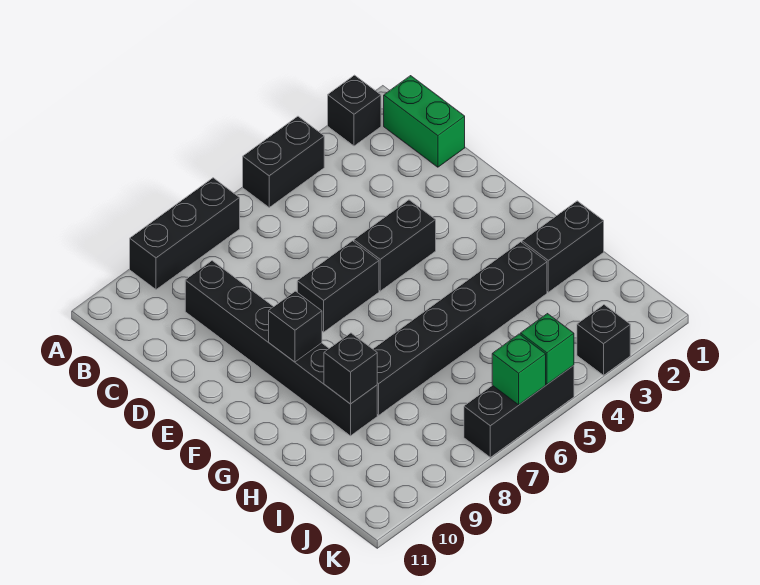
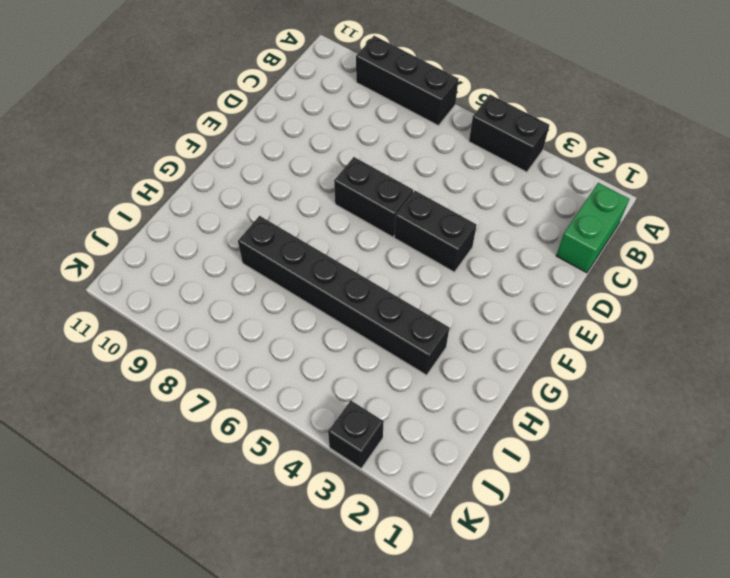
none -> black brick A2 level 1
none -> black brick C9:H9 level 1
none -> black brick H1:H2 level 1

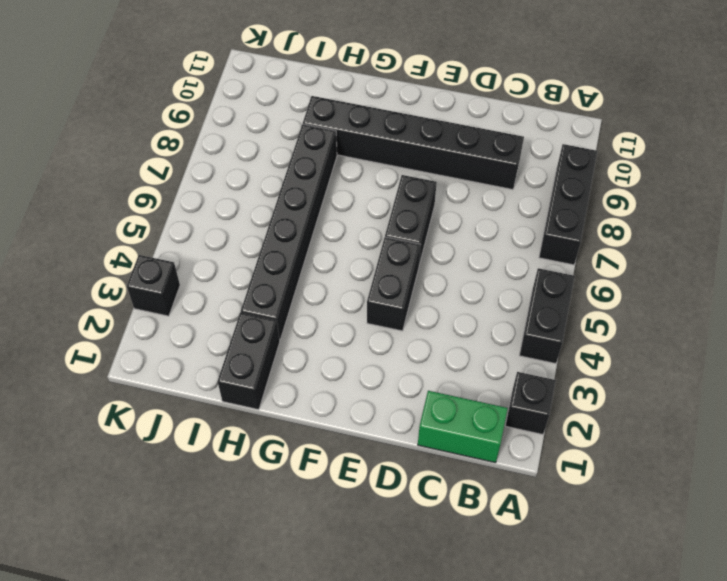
none -> black brick K5:K7 level 1
none -> black brick F9 level 2
none -> black brick H9 level 2

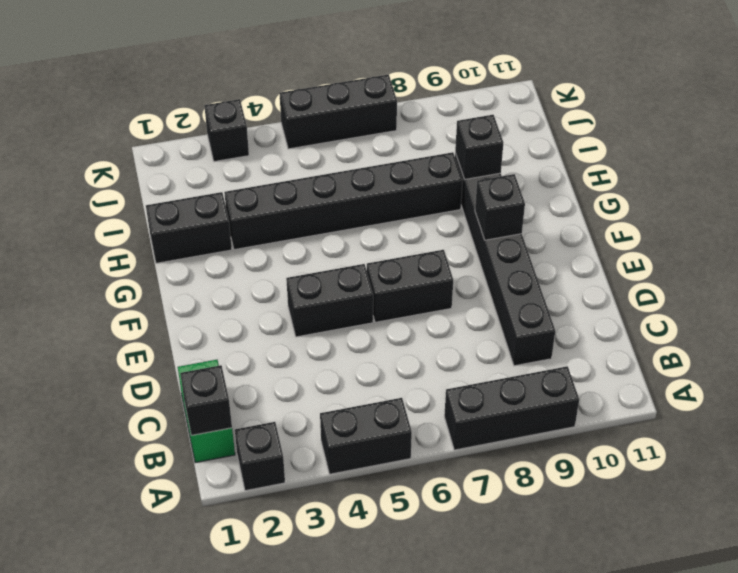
black brick B1 level 2 -> none
none -> green brick K5 level 2
none -> green brick K6 level 2

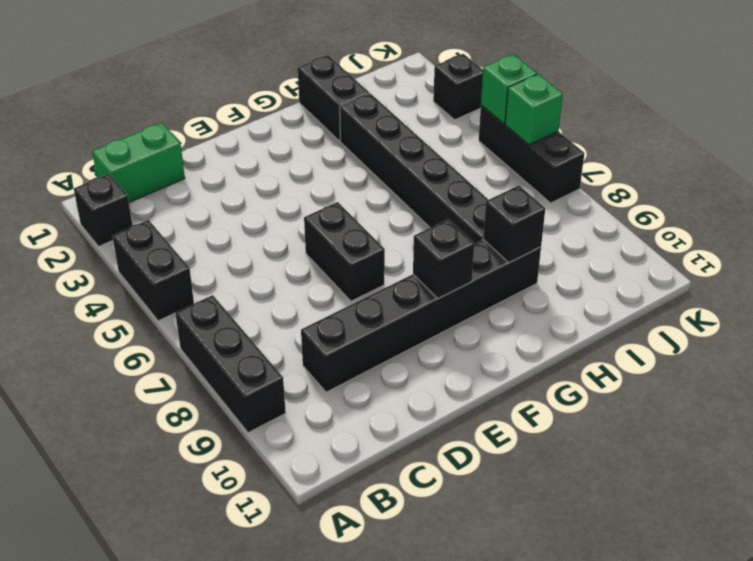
none -> black brick E4:E5 level 1

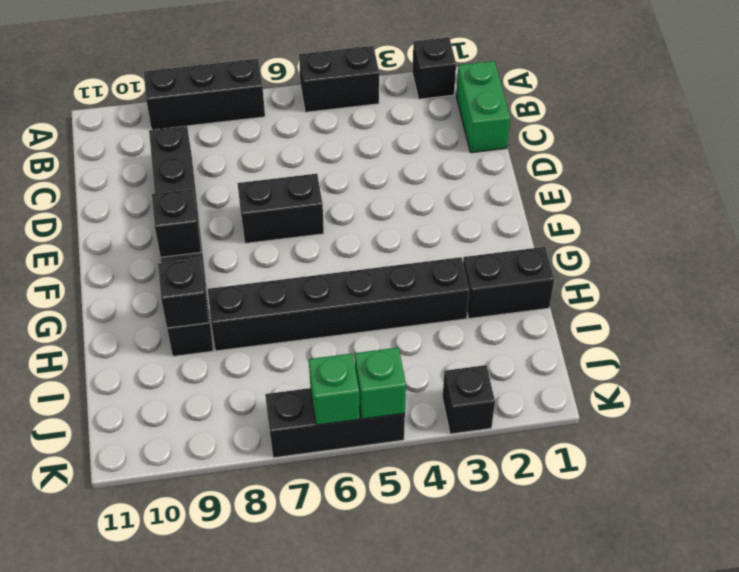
none -> black brick E4:E5 level 1

